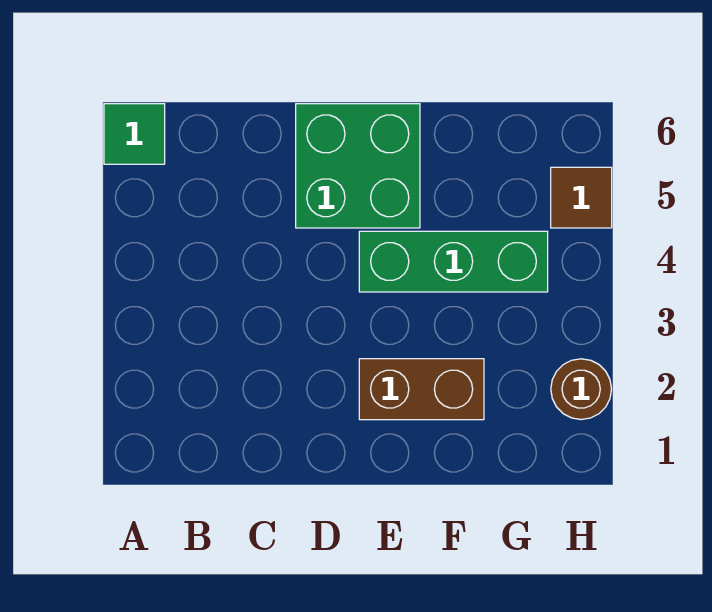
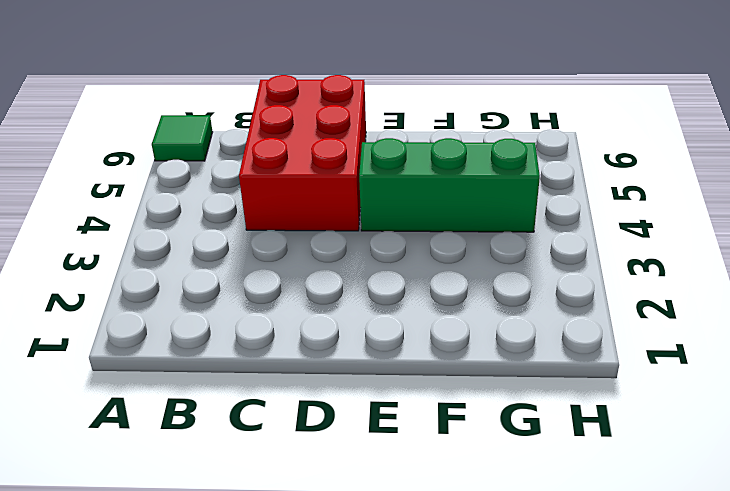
red brick C4:D6 level 1 -> green brick D5:E6 level 1
none -> brown brick E2:F2 level 1
none -> brown round brick H2 level 1

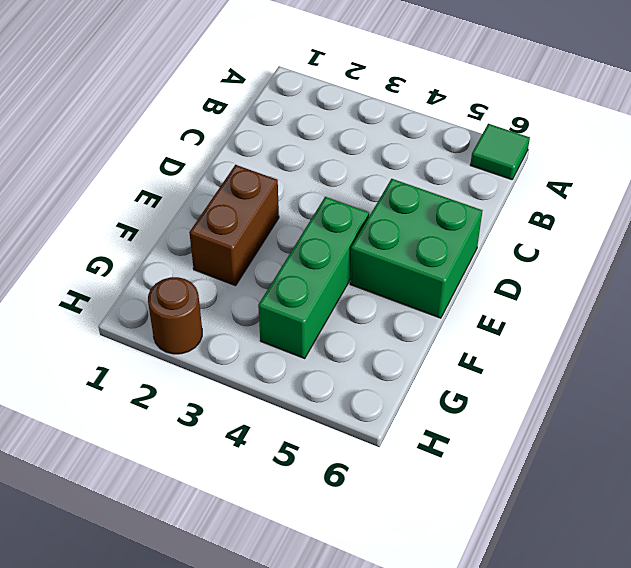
none -> brown tile H5 level 1

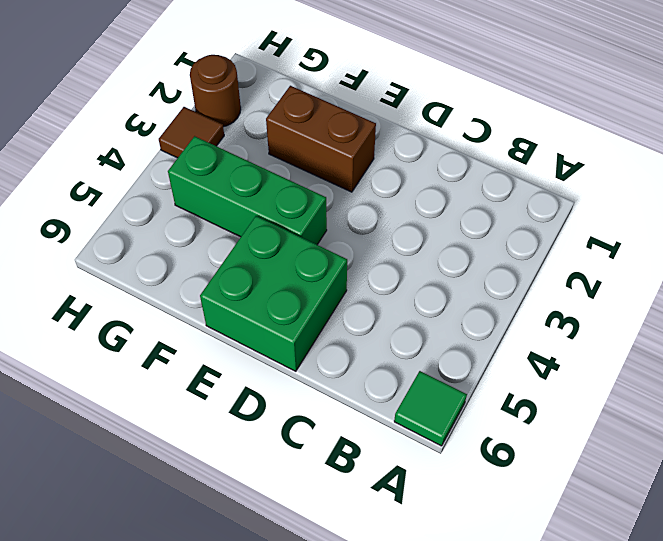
brown tile H3 level 1 -> brown tile H5 level 1

